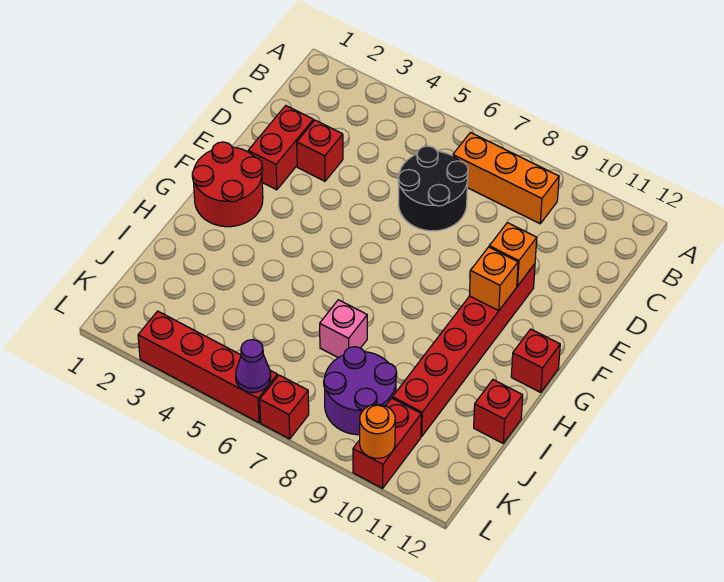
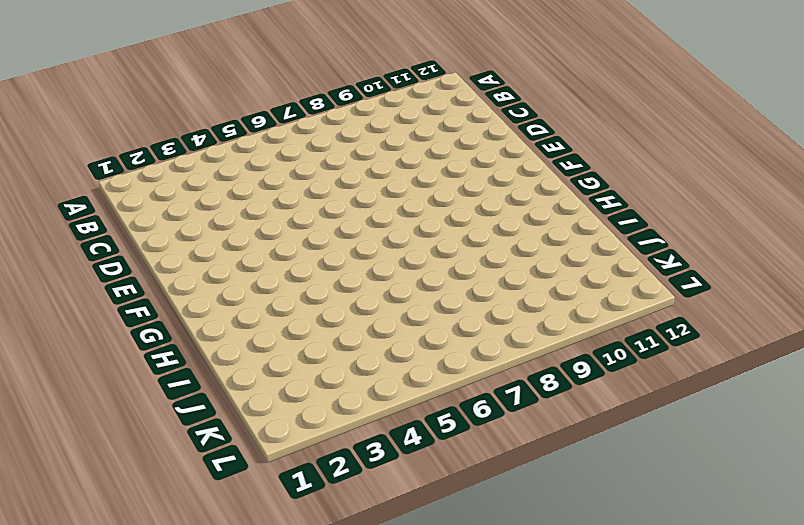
none -> orange brick B7:B9 level 1
none -> black round brick C6:D7 level 1
none -> red brick D2:E2 level 1

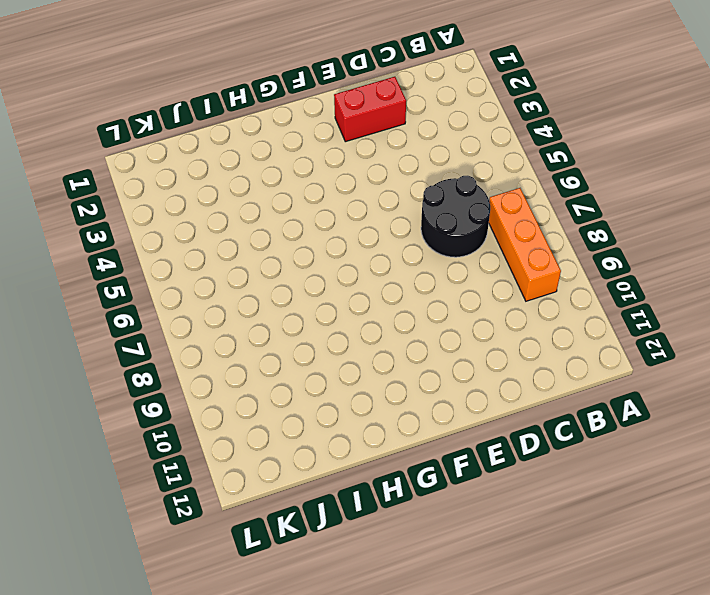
none -> red brick D3 level 1
none -> red brick E10:J10 level 1
none -> red round brick F1:G2 level 1

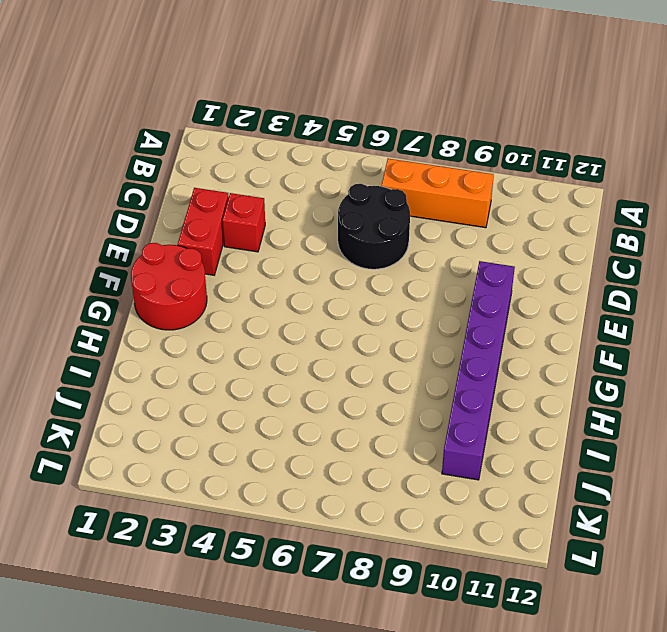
purple brick E10:J10 level 1 -> red brick E10:J10 level 1
none -> red brick G12 level 1
none -> pink brick I7 level 1
none -> red brick I12 level 1

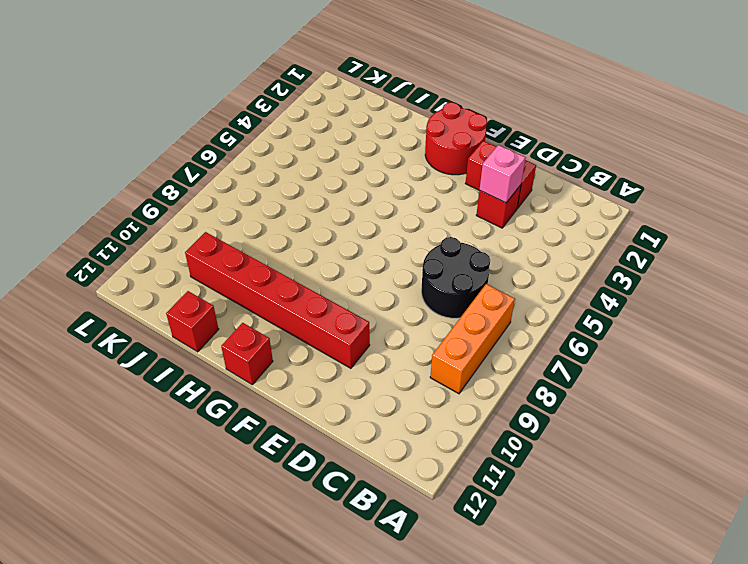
pink brick D3 level 2 -> pink brick I7 level 1
none -> purple round brick J8:K9 level 1
none -> red brick K10:L10 level 1
none -> red brick L3:L6 level 1

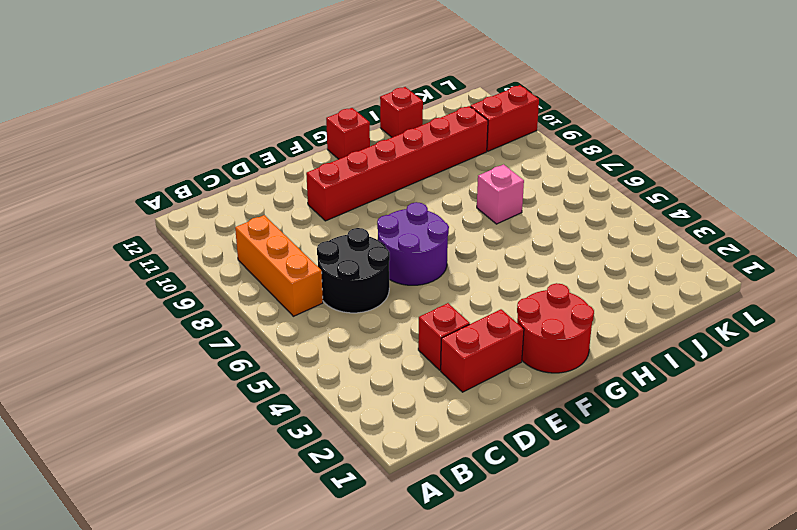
purple round brick E6:F7 level 1 -> purple round brick J8:K9 level 1
none -> red brick L3:L6 level 1
none -> red brick L7 level 1
none -> orange brick E10 level 2

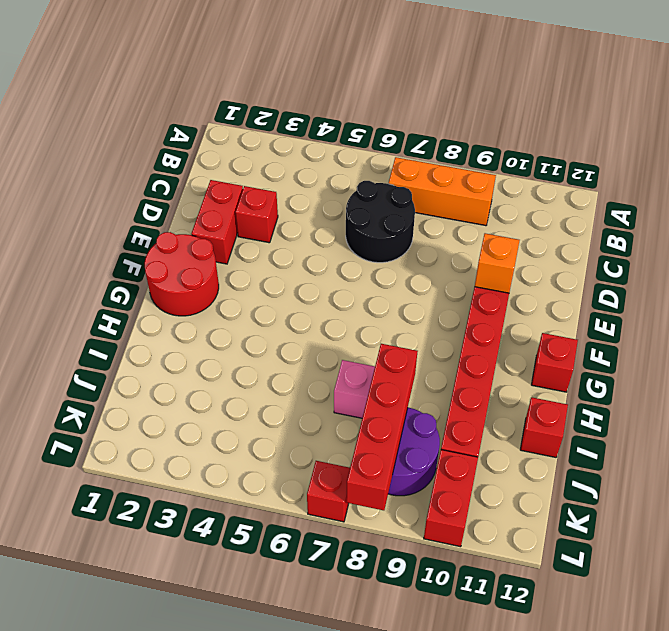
red brick I8:L8 level 2 -> red brick L3:L6 level 1
none -> orange brick F10 level 2
none -> purple cone L6 level 2
none -> orange round brick L10 level 2

